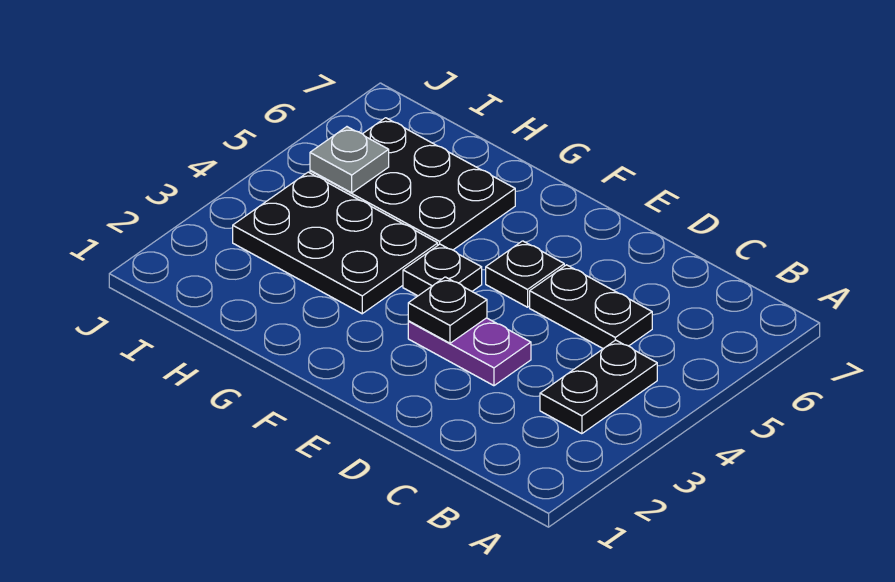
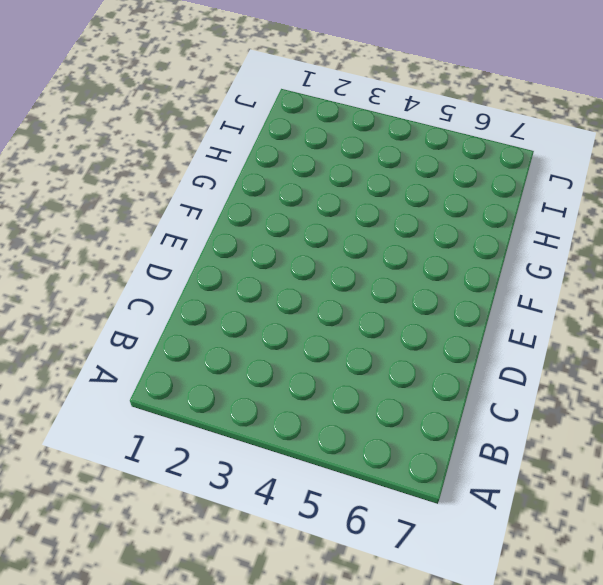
none -> black plate B3:B4 level 1
none -> black plate C5:D5 level 1

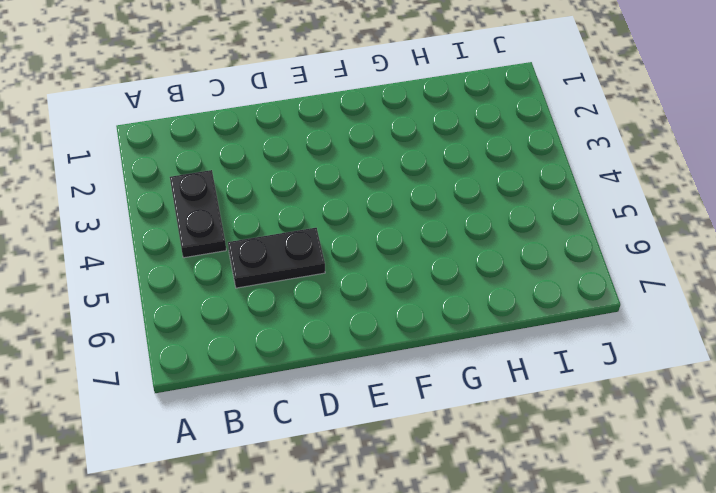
none -> purple plate D3:E3 level 1
none -> black plate E5 level 1

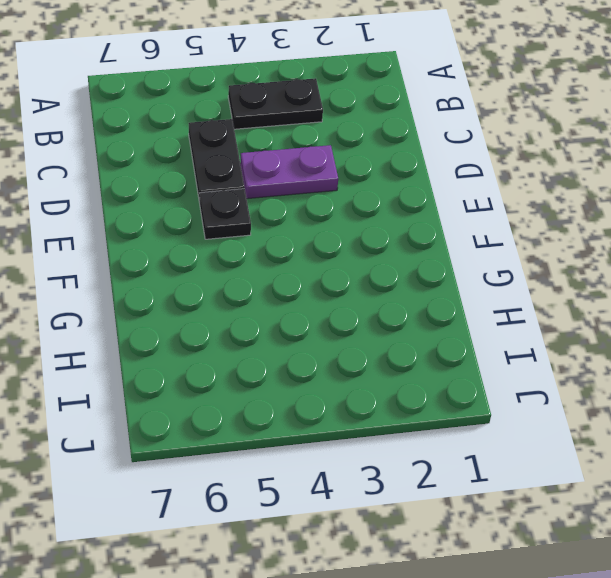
purple plate D3:D4 level 1 -> purple plate D3:E3 level 1
none -> black plate F4 level 1
none -> black plate G3:I4 level 1

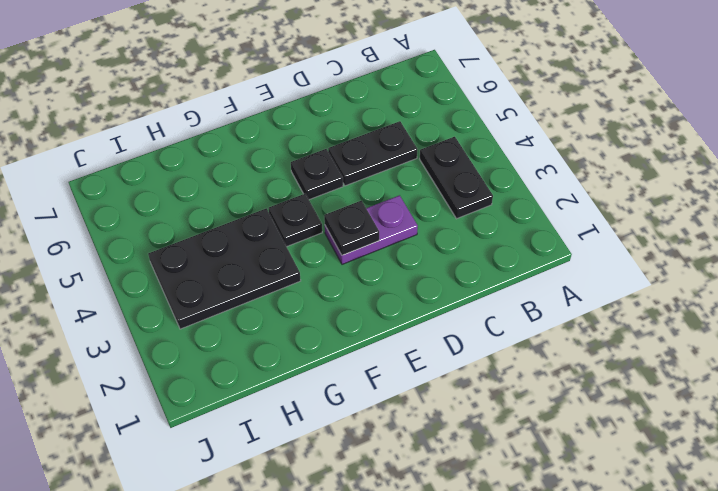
none -> black plate G5:I6 level 1
none -> grey plate I5 level 2

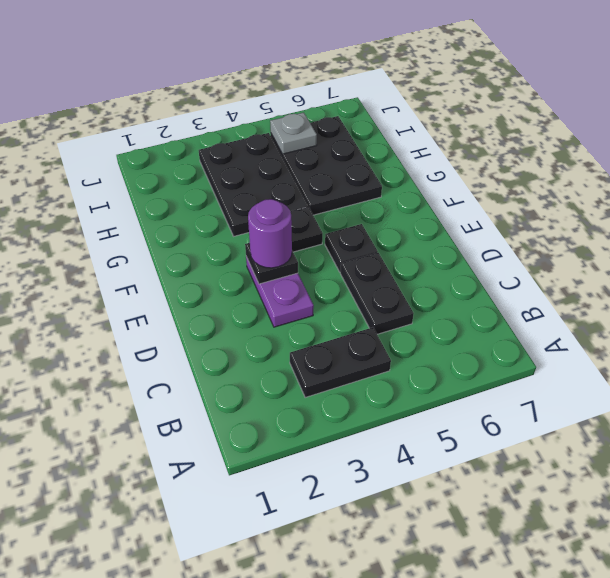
purple round brick E3 level 3 -> none

